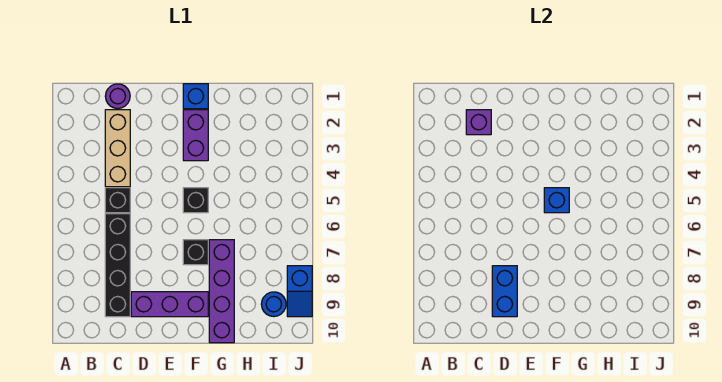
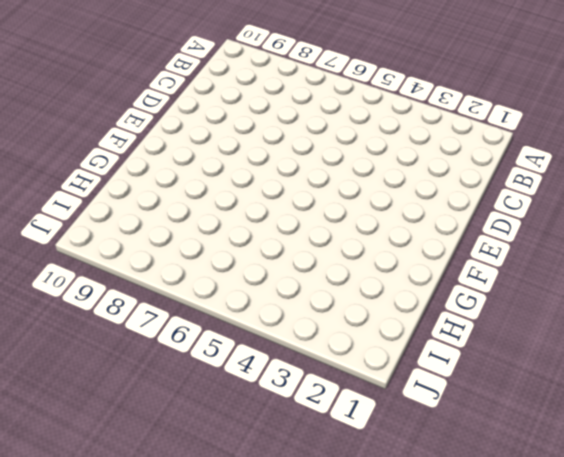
none -> purple round brick C1 level 1
none -> tan brick C2:C4 level 1
none -> black brick C5 level 1

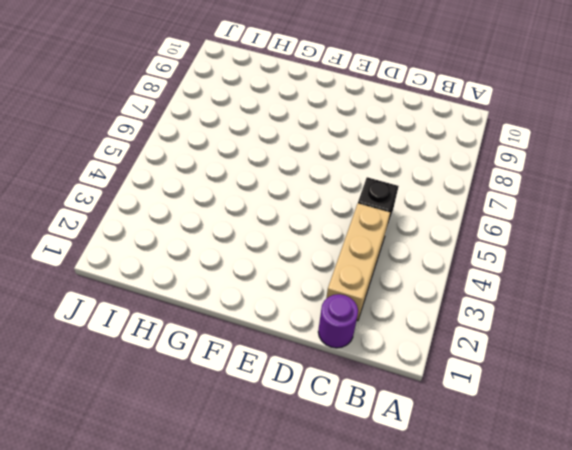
none -> black brick C6:C9 level 1
none -> purple brick D9:F9 level 1
none -> blue brick F1 level 1

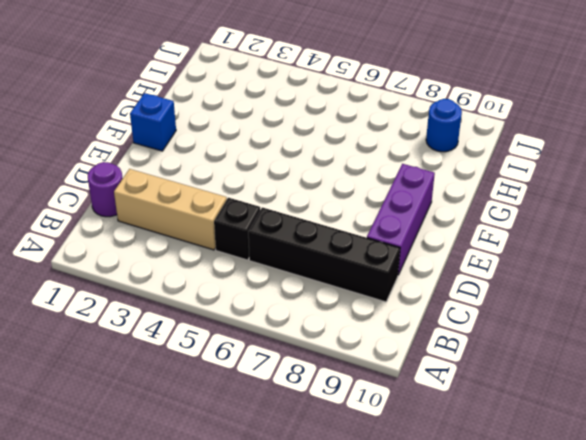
none -> purple brick F2:F3 level 1
none -> black brick F5 level 1
none -> black brick F7 level 1

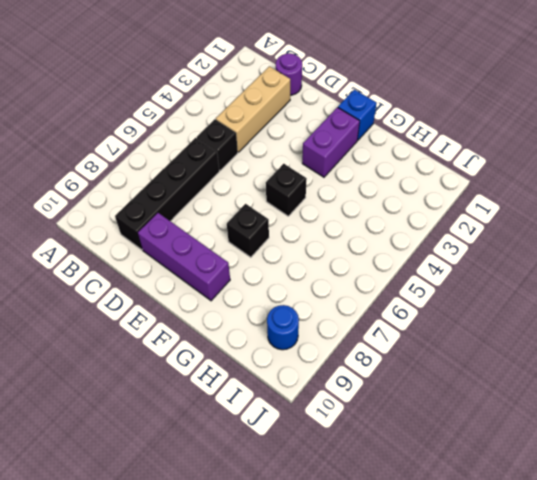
none -> purple brick G7:G10 level 1
none -> blue slope J8:J9 level 1 top 8
none -> purple brick C2 level 2

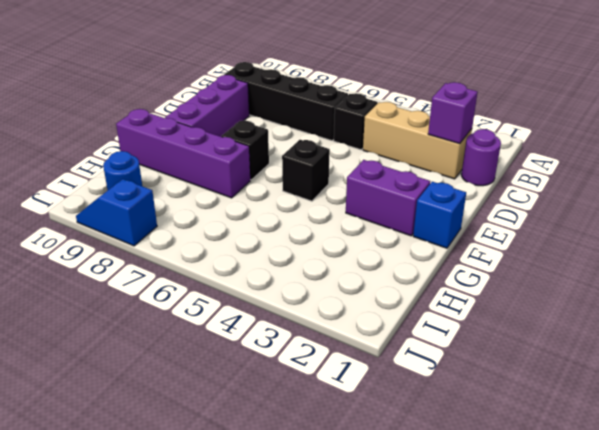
none -> blue brick D8:D9 level 2
none -> blue brick F5 level 2

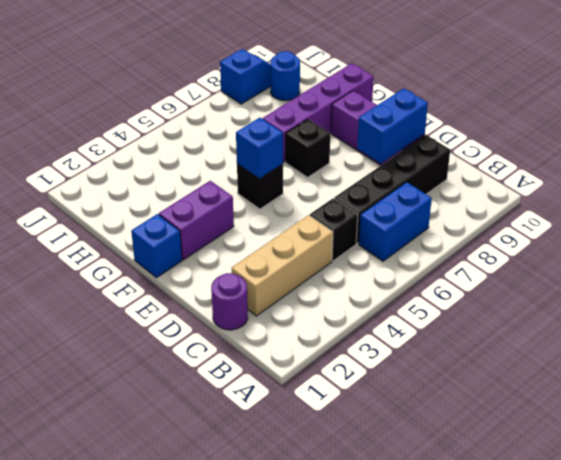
blue brick B6:B7 level 1 -> none
none -> purple brick C2 level 2

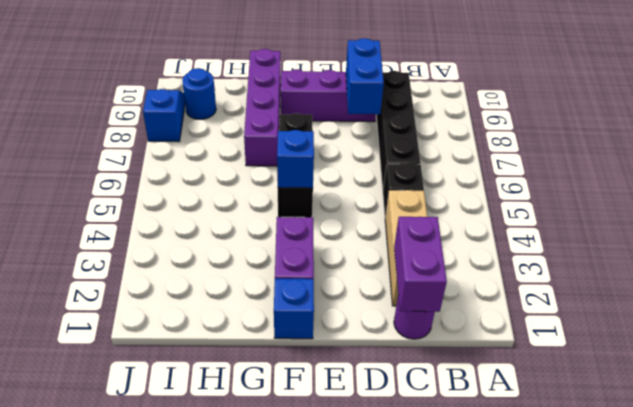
purple brick C1:C2 level 2 -> purple brick C2 level 2

